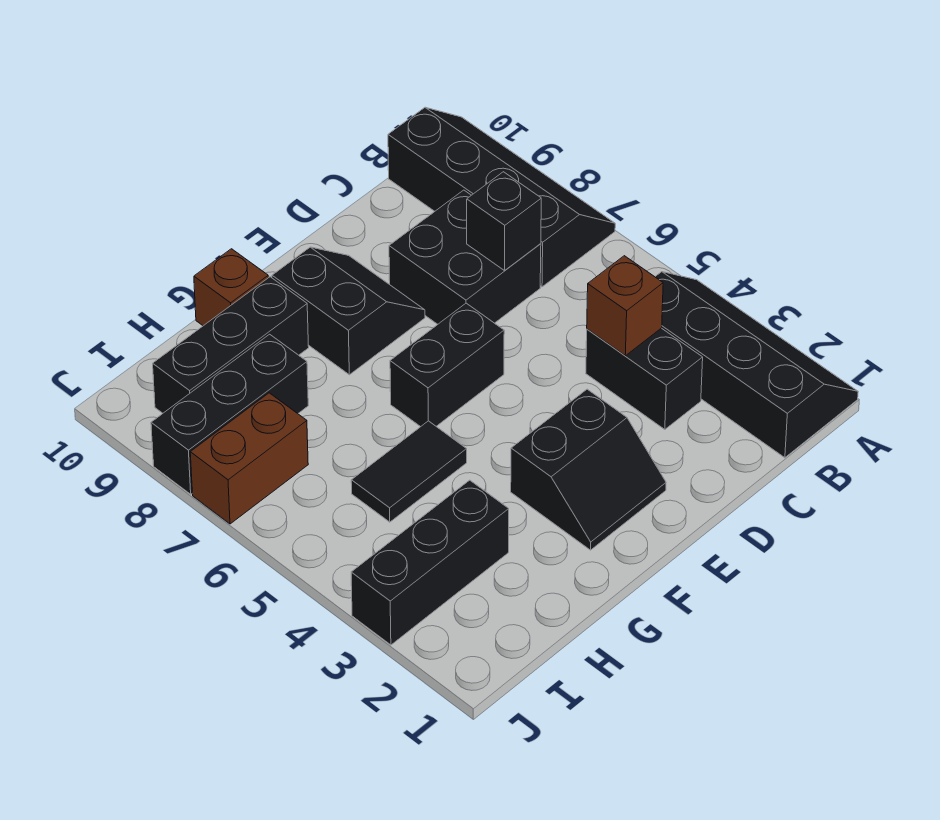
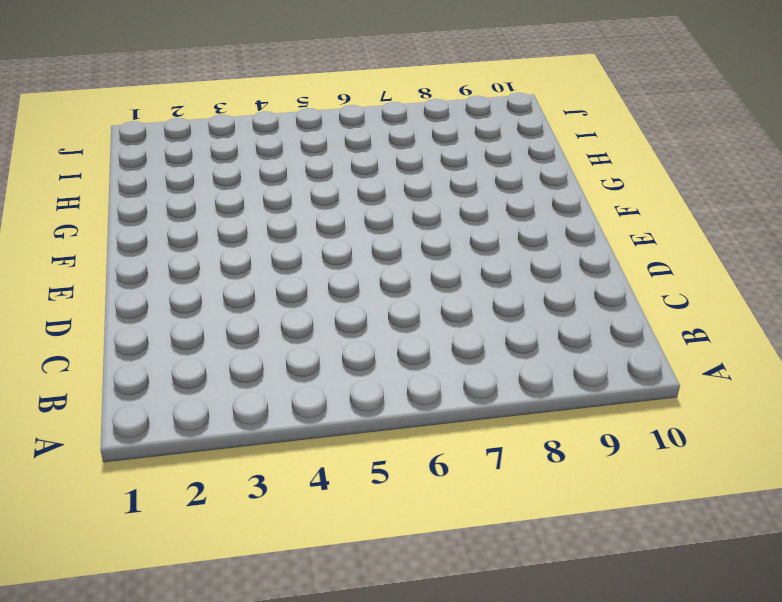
none -> black slope A1:B4 level 1 top B
none -> black slope A7:B10 level 1 top B
none -> black brick C3:C4 level 1

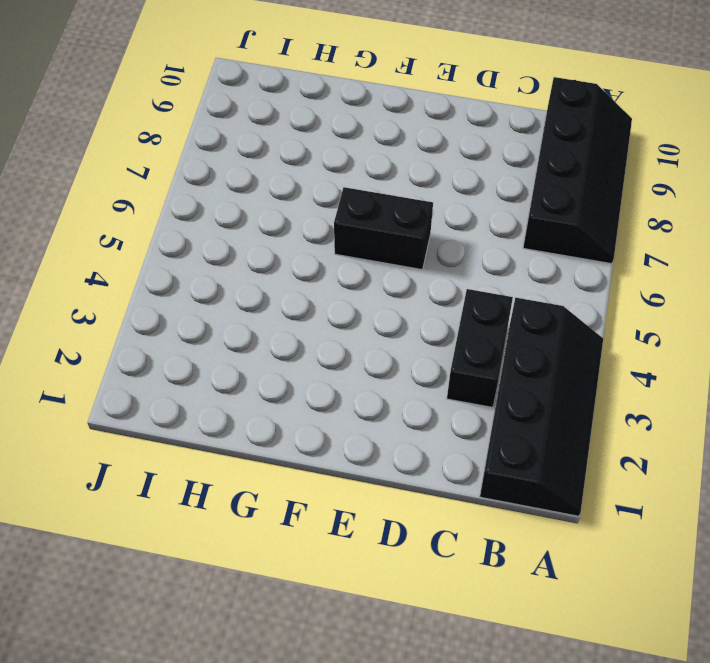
none -> black brick C7:D8 level 1
none -> black slope E2:F3 level 1 top 3
none -> black slope E8:F9 level 1 top F

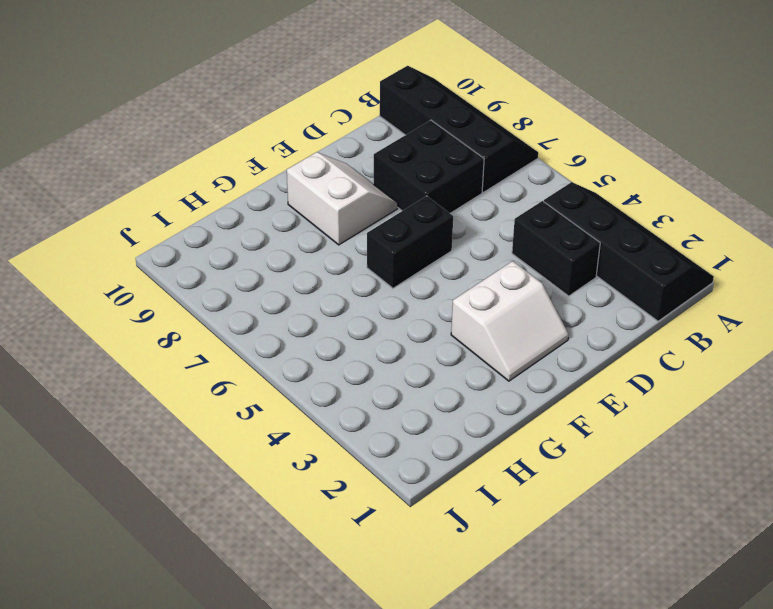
white slope E2:F3 level 1 top 3 -> black slope E2:F3 level 1 top 3
white slope E8:F9 level 1 top F -> black slope E8:F9 level 1 top F
none -> black tile G5:H5 level 1
none -> black brick G9:I9 level 1
none -> brown brick G10 level 1

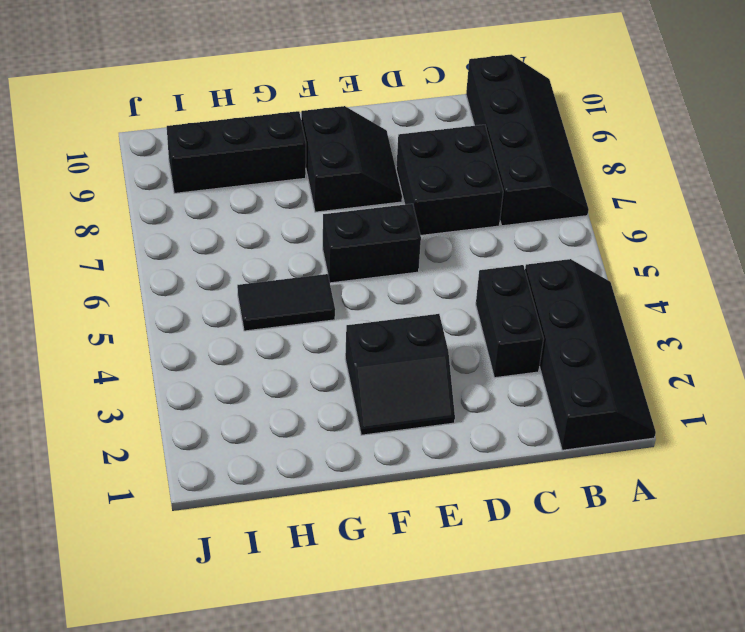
none -> brown brick G10 level 1
none -> black brick H3:J3 level 1
none -> black brick H8:J8 level 1

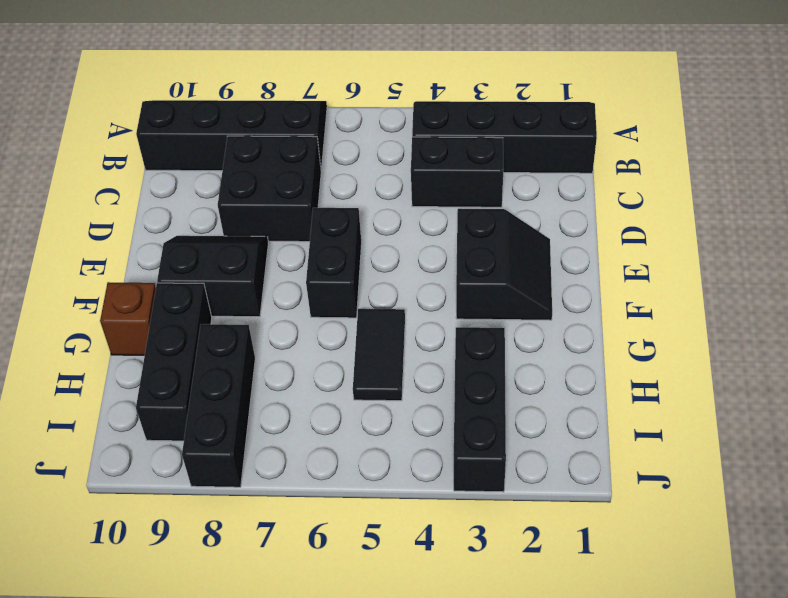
none -> brown brick I7:J7 level 1
none -> brown brick C4 level 2
none -> black brick C7 level 2

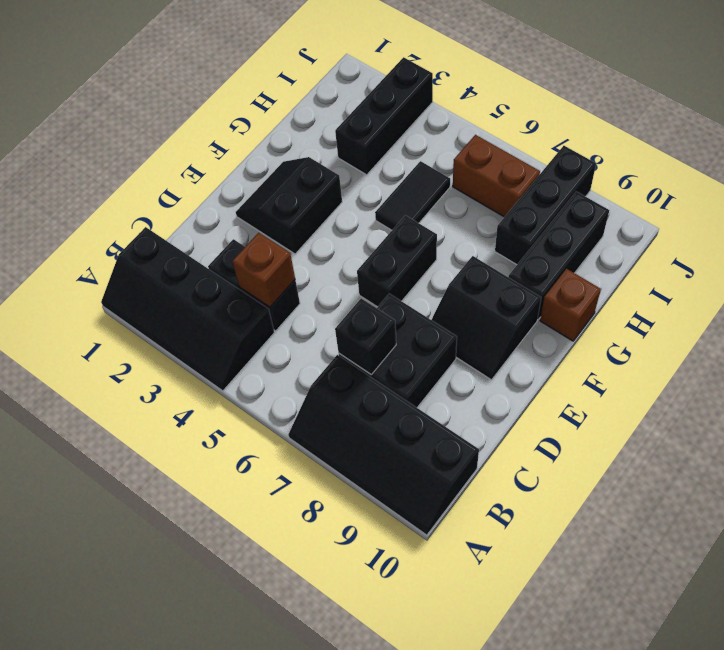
brown brick I6:I7 level 1 -> brown brick I7:J7 level 1

